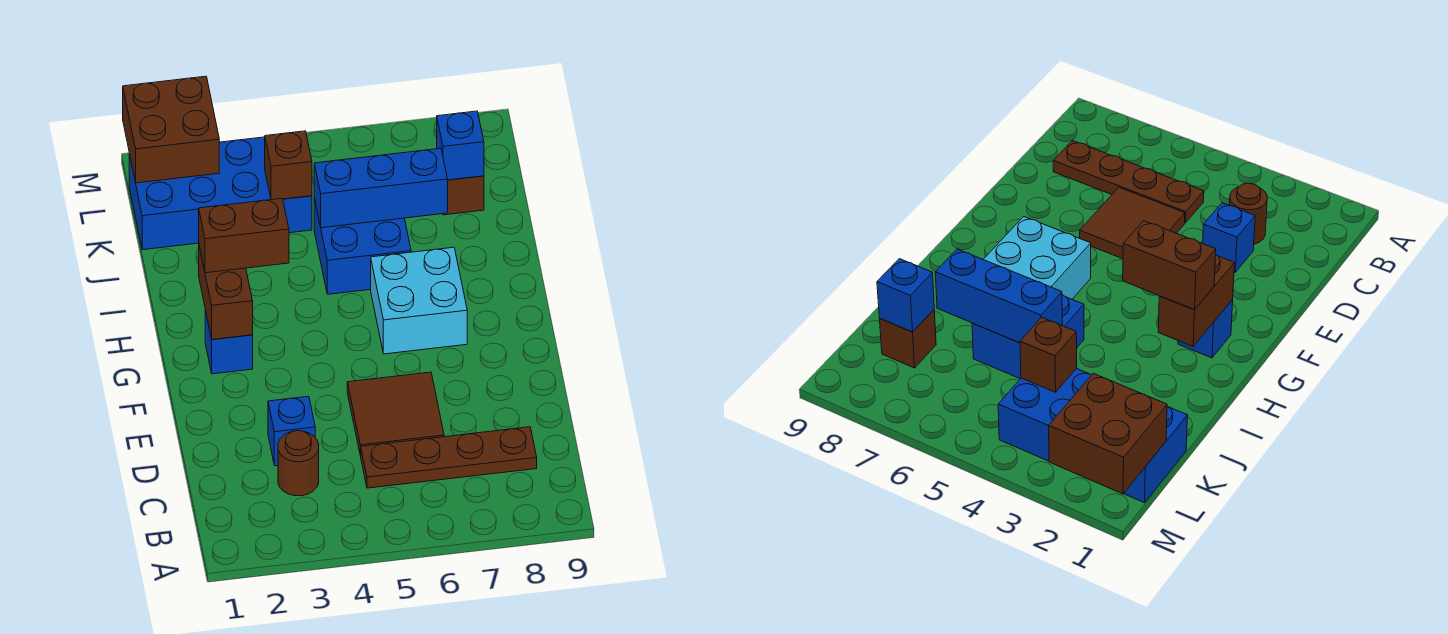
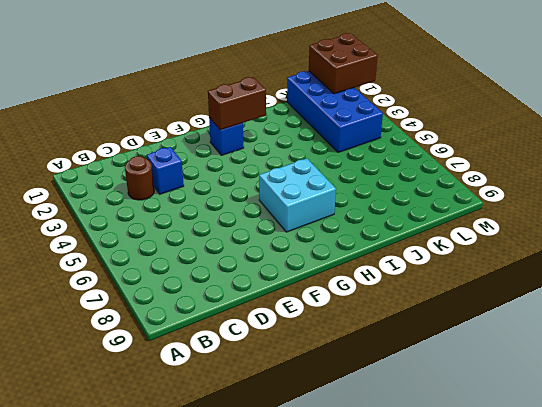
none -> brown plate C5:C8 level 1
none -> brown tile D5:E6 level 1
none -> blue brick I5:J6 level 1

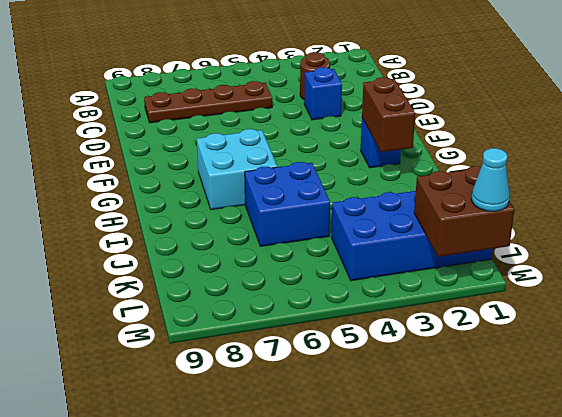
cyan cone M1 level 3 -> none
none -> brown tile D5:E6 level 1
none -> brown brick K8 level 1
none -> blue brick J5:J7 level 2

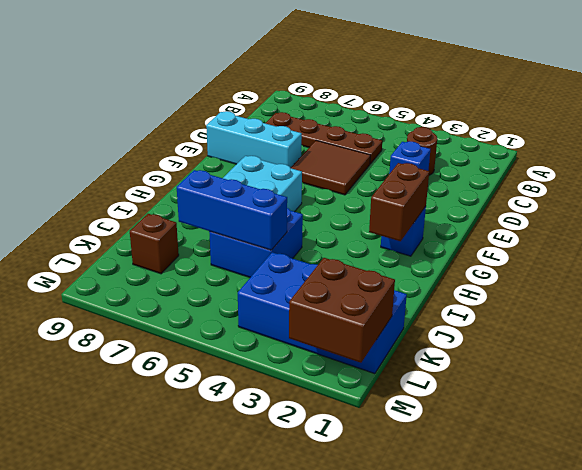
cyan brick E7:E9 level 1 -> none
none -> brown brick K4 level 2
none -> blue brick K8 level 2
none -> brown brick H2:H3 level 3

